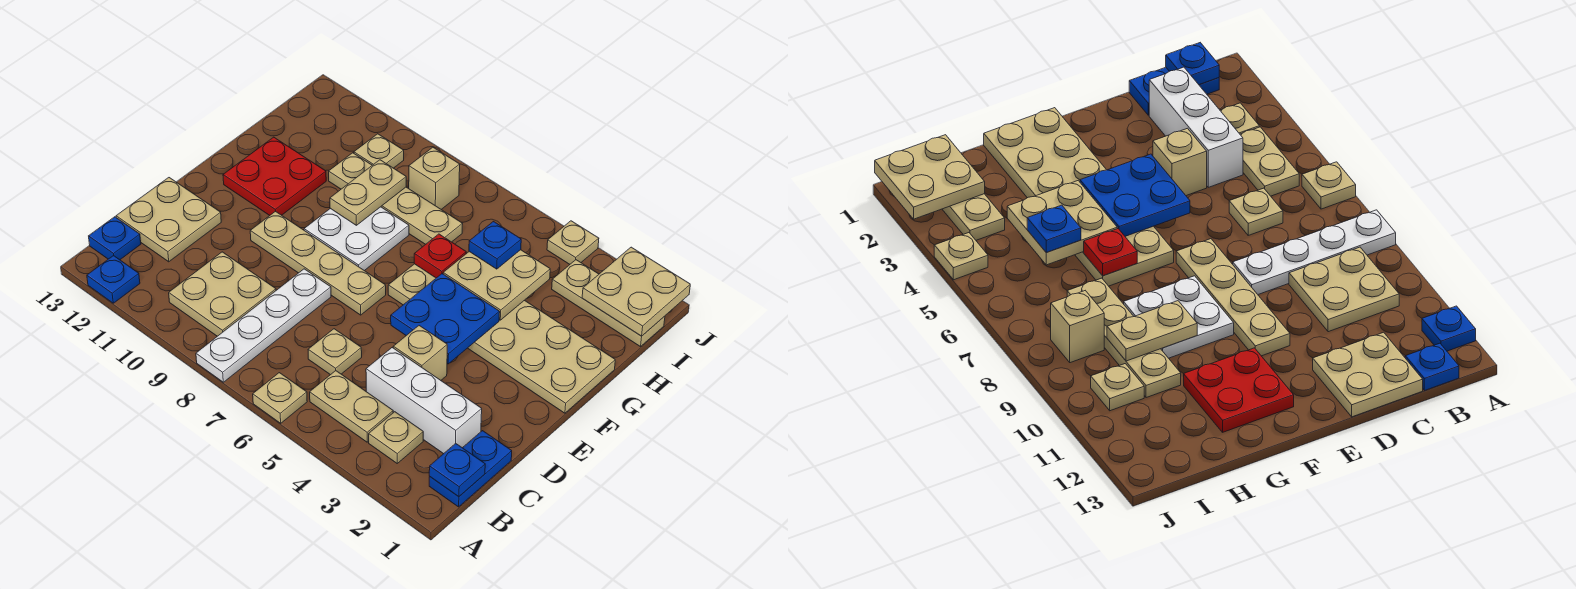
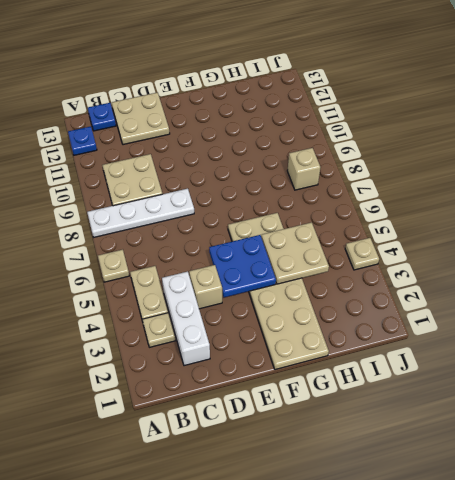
none -> blue plate B1:C1 level 1
none -> tan plate C6 level 1
none -> tan plate E7:E10 level 1

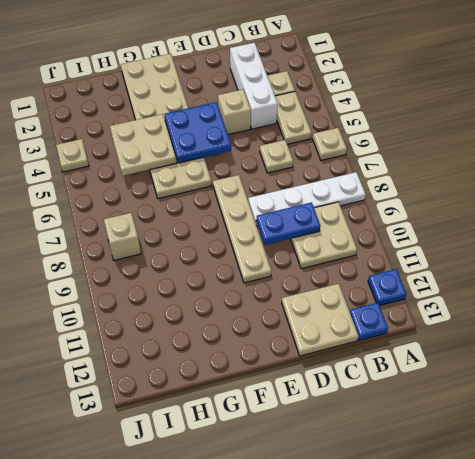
blue plate C9:D9 level 2 -> blue plate B1:C1 level 1
none -> white plate F8:G9 level 1
none -> red plate F11:G12 level 1
none -> tan plate H7:H10 level 1

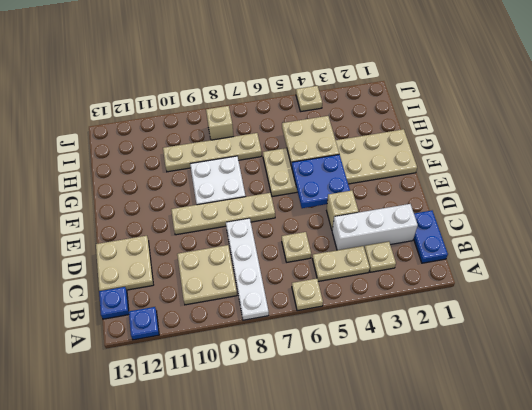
none -> red plate F11:G12 level 1
none -> tan plate I1:I3 level 1
none -> tan plate I10 level 1

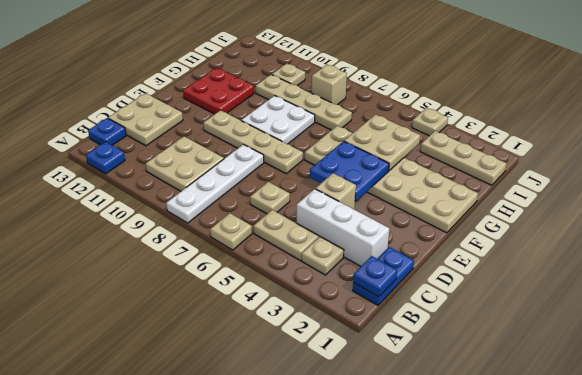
none -> red plate G6 level 2
none -> tan plate G9:H9 level 2
none -> tan plate I1:J2 level 2

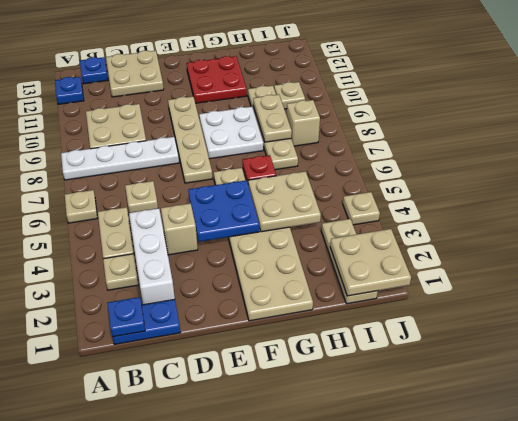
tan plate H8:H9 level 2 -> tan plate G9:H9 level 2
none -> blue plate H5 level 3

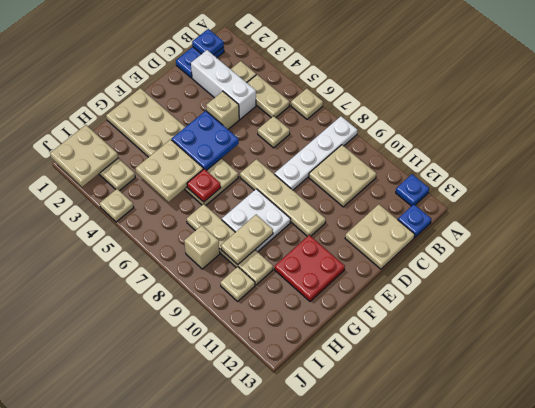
none -> blue plate H5 level 3

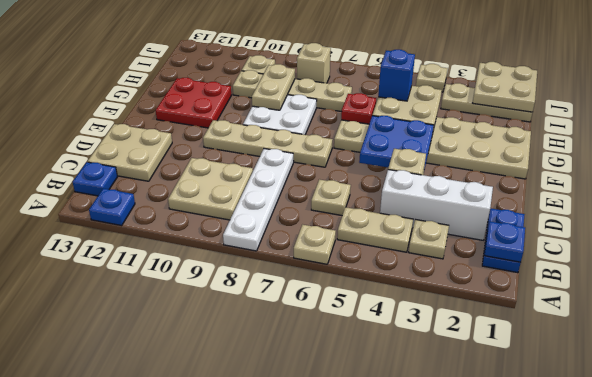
blue brick H5 level 3 -> blue plate H5 level 3

